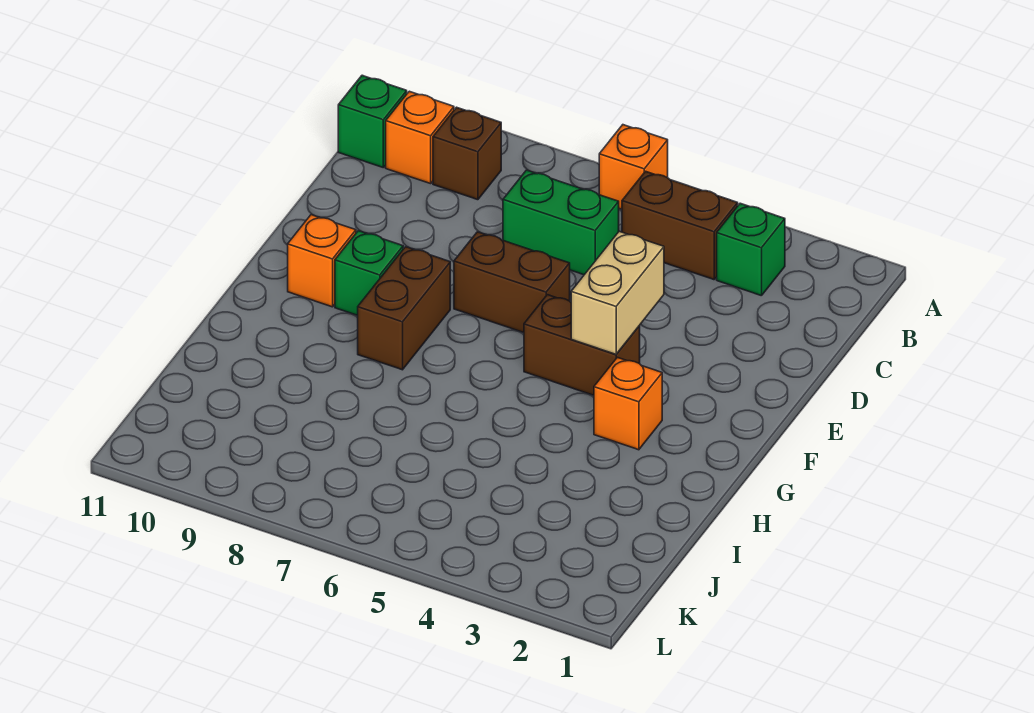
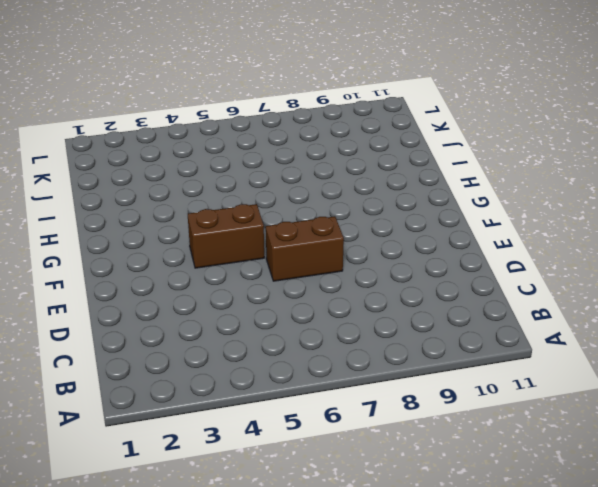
none -> orange brick A6 level 1
none -> green brick B3 level 1
none -> brown brick B4:B5 level 1

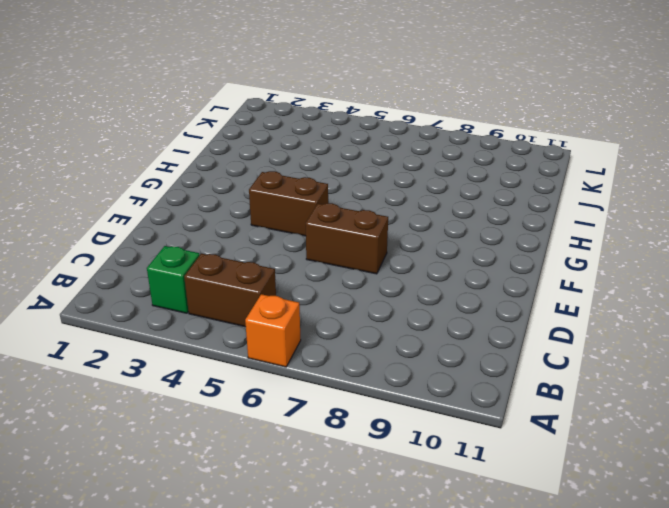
none -> brown brick B9 level 1
none -> orange brick B10 level 1
none -> green brick B11 level 1

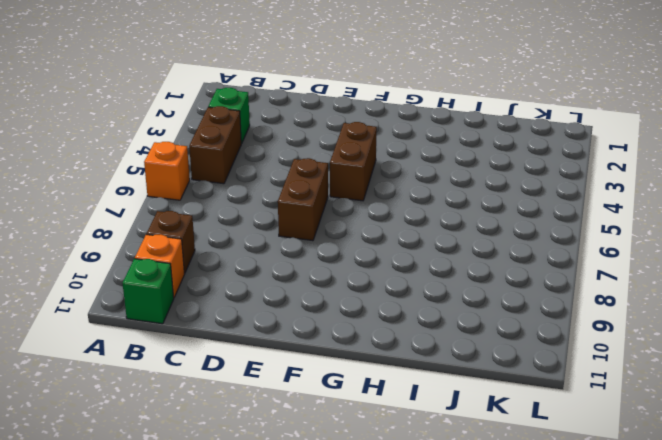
none -> green brick C6:C7 level 1
none -> brown brick F8:G8 level 1
none -> green brick F9 level 1

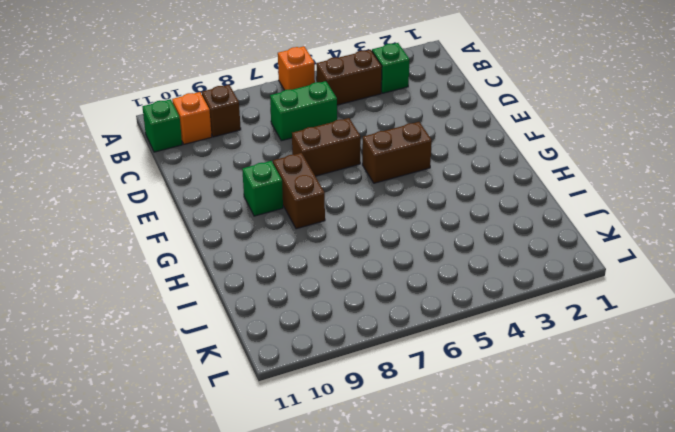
none -> orange brick F10 level 1
none -> orange brick G3 level 1
none -> tan brick E4:F4 level 2

